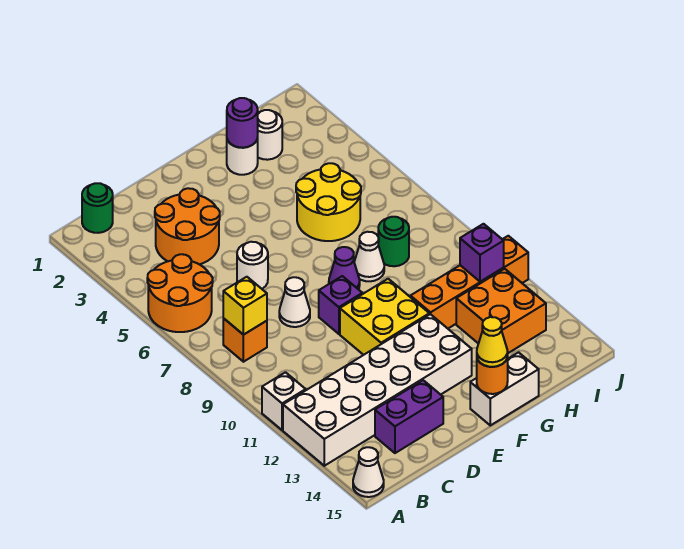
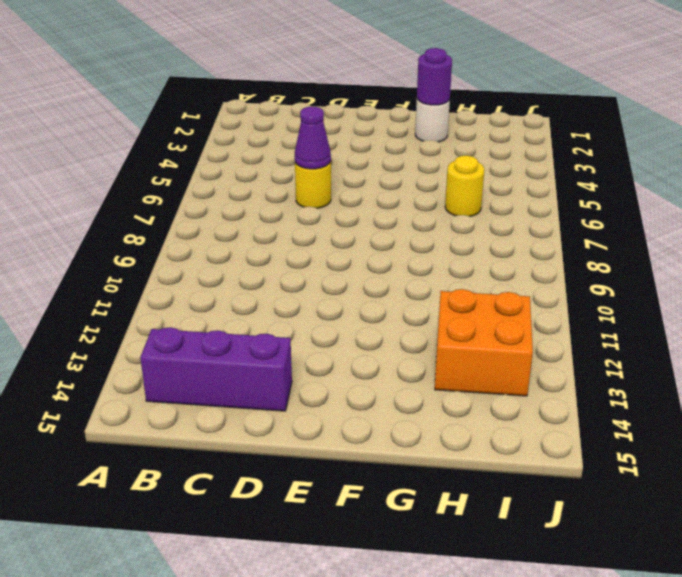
purple brick B14:D14 level 1 -> purple brick C14:D14 level 1
yellow round brick D6 level 1 -> white round brick D6 level 1
purple cone D6 level 2 -> purple cone F8 level 1
yellow round brick H6 level 1 -> yellow round brick G5:H6 level 1
none -> orange round brick A5:B6 level 1
none -> white brick A11 level 1
none -> white brick A12:F13 level 1

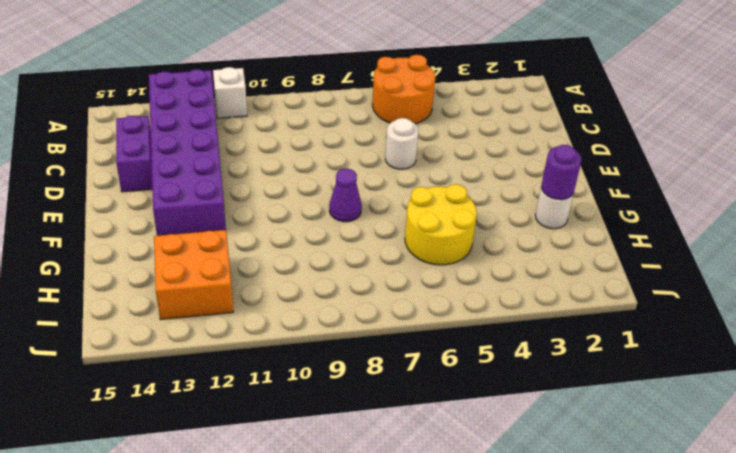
purple brick A12:F13 level 1 -> white brick A12:F13 level 1
none -> white cone A15 level 1
none -> green round brick B1 level 1
none -> orange brick B8 level 1

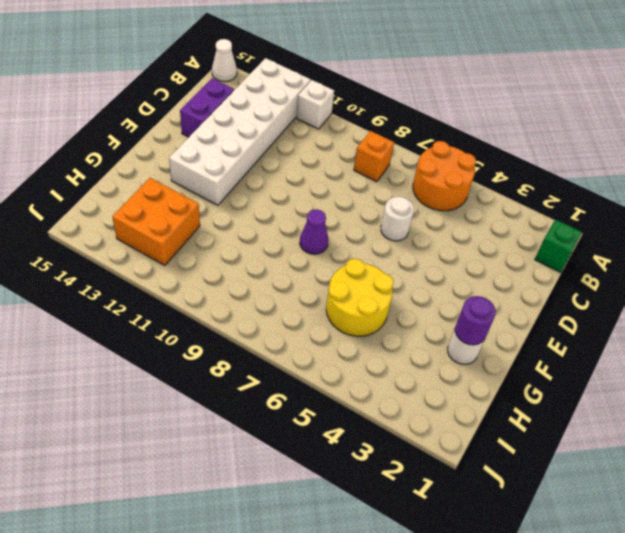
green brick B1 level 1 -> green round brick B1 level 1
none -> orange round brick C3:D4 level 1
none -> white cone D8 level 1
none -> purple brick E9 level 1

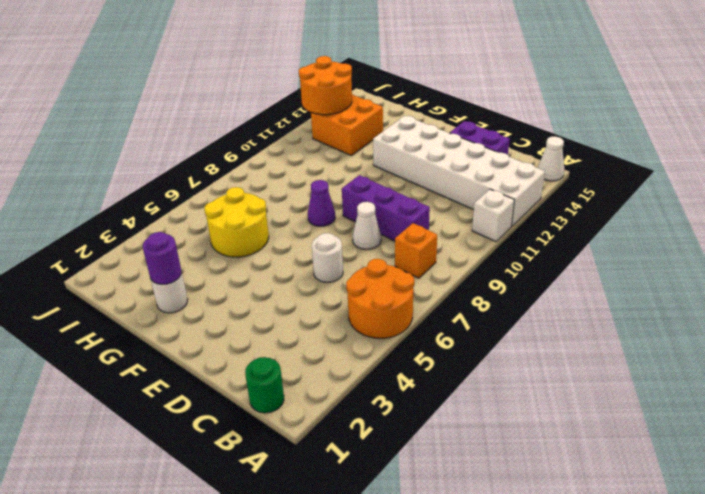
purple brick C9:E9 level 1 -> purple brick E9 level 1
orange round brick I12:J13 level 2 -> orange round brick C3:D4 level 1
none -> yellow brick E10:F11 level 1
none -> white brick F15:G15 level 1
none -> white cone G8 level 1

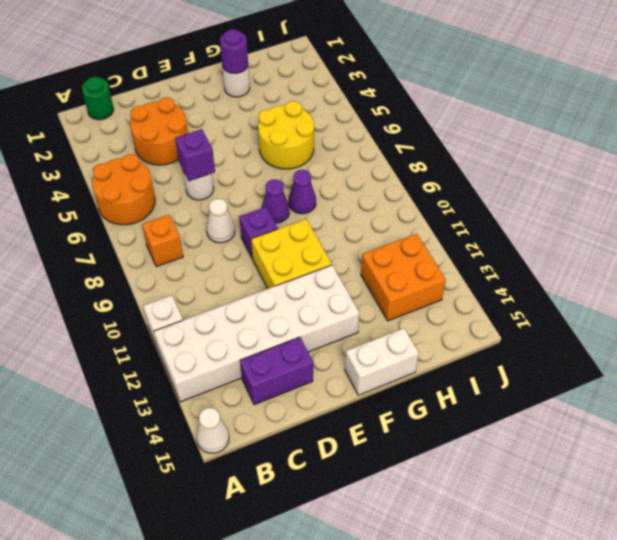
purple brick D6 level 2 -> purple brick I11 level 2
purple cone G8 level 1 -> white cone G8 level 1
none -> orange brick G11:J11 level 1
none -> white round brick H2 level 1
none -> green round brick H8 level 1

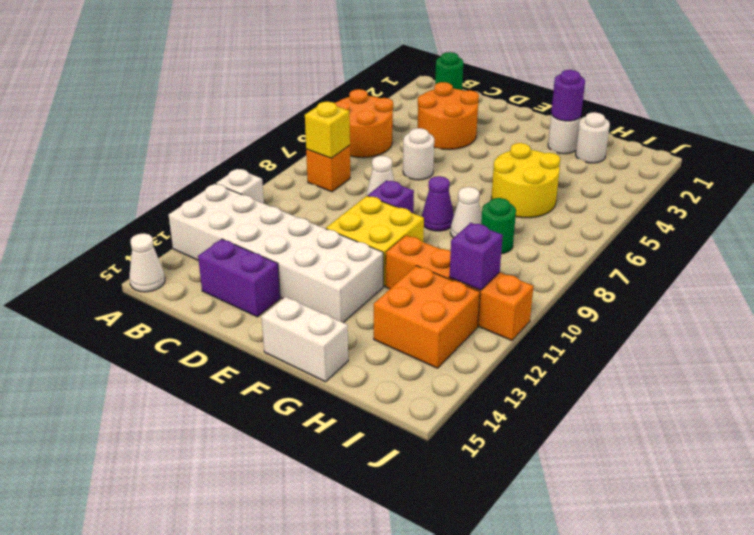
none -> orange round brick F15 level 2
none -> yellow cone F15 level 3

